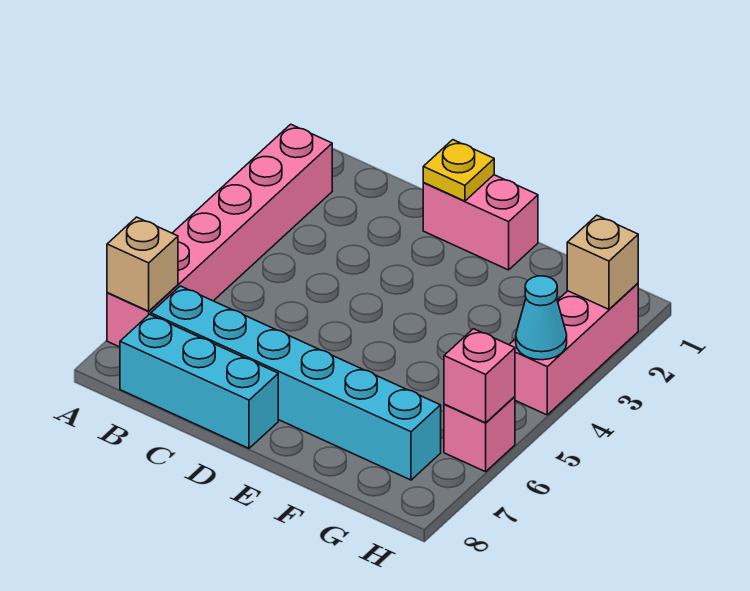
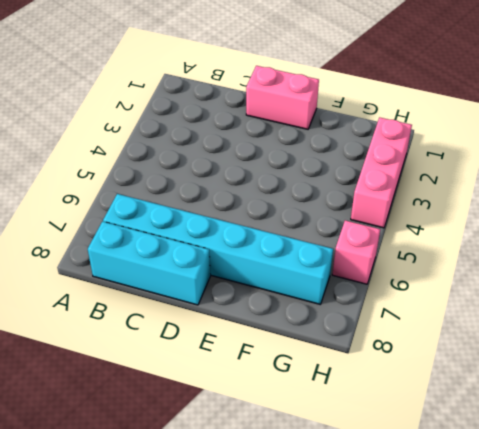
none -> pink brick A2:A7 level 1
none -> tan brick A7 level 2

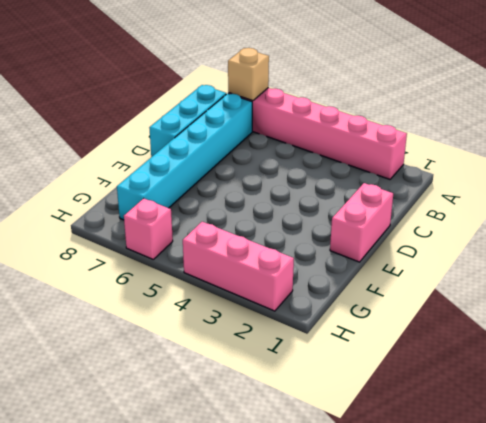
none -> yellow plate D1 level 2
none -> tan brick H2 level 2

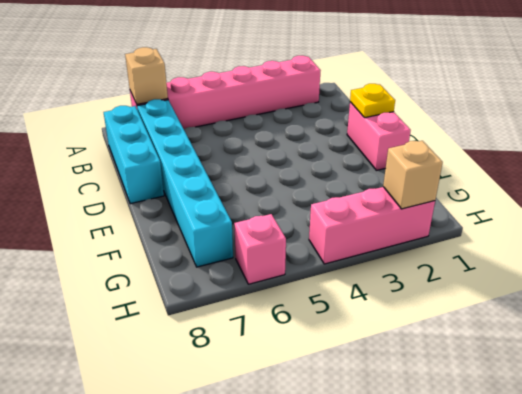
none -> cyan cone H4 level 2
none -> pink brick H6 level 2

